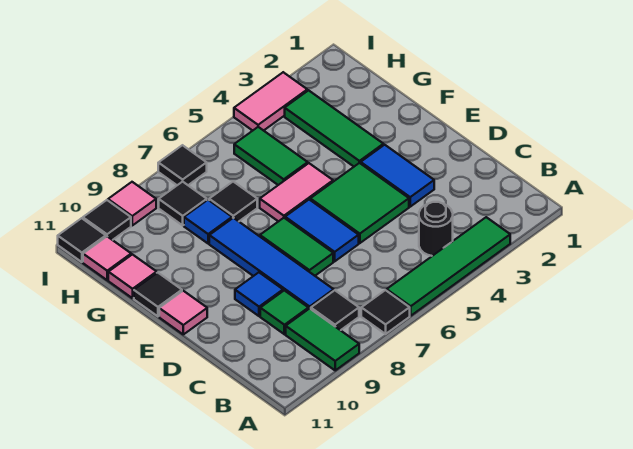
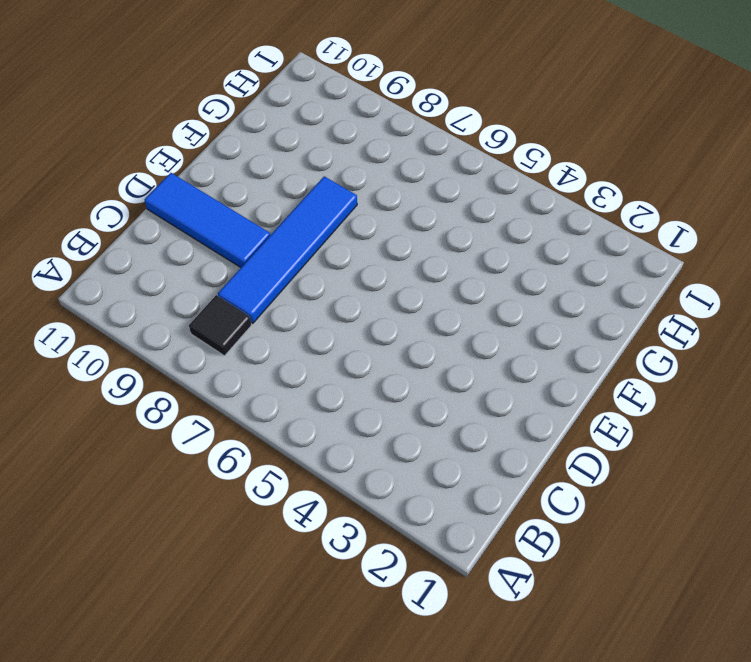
blue tile D9:D11 level 1 -> blue tile D9 level 1
none -> green tile A3:A6 level 1
none -> black tile A7 level 1
none -> green tile A9:B9 level 1

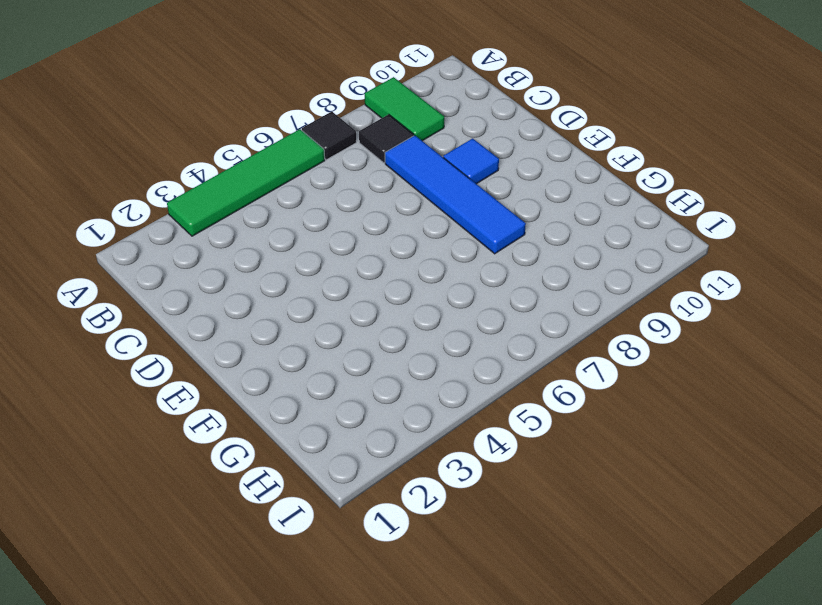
none -> black round brick B4 level 1
none -> green tile C9 level 1
none -> blue tile D3:E3 level 1

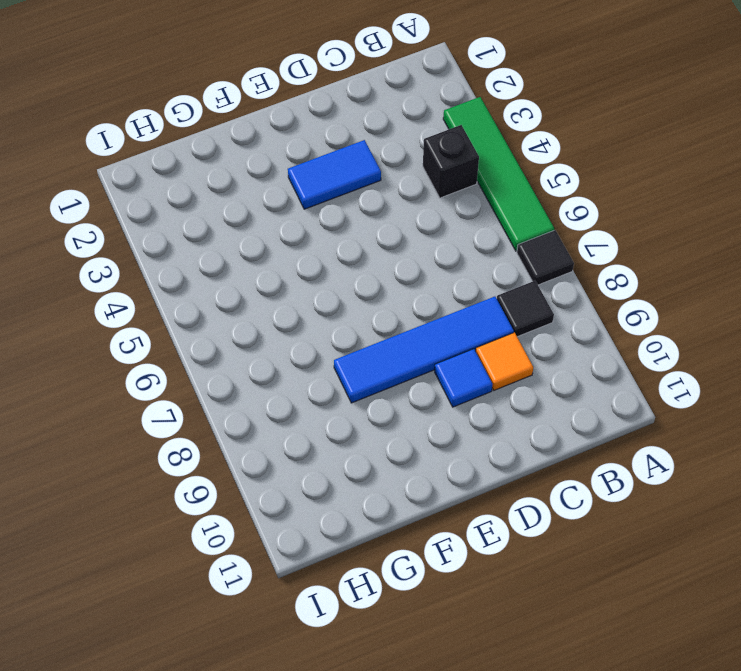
black brick B4 level 1 -> black round brick B4 level 1
orange tile C9 level 1 -> green tile C9 level 1
none -> green tile A9:B9 level 1
none -> green tile D4:E5 level 1
none -> blue tile D6:E6 level 1

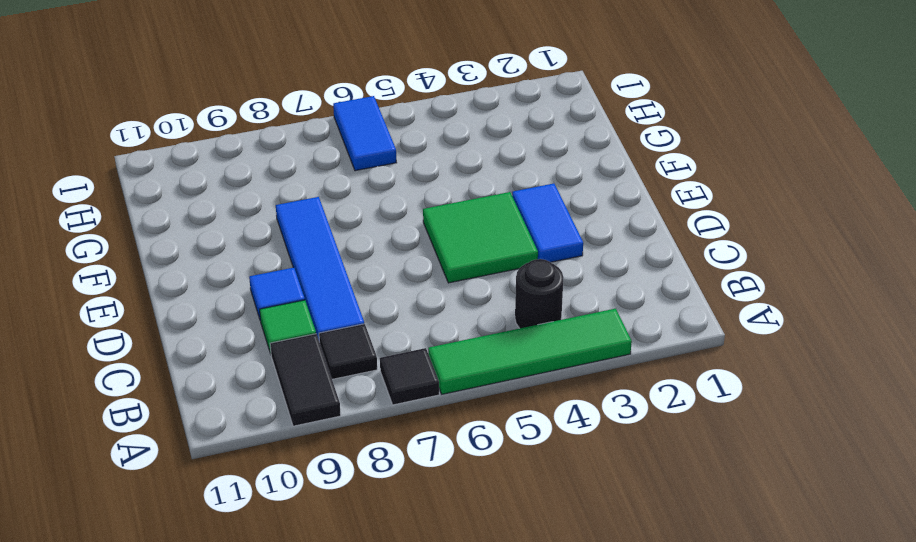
black tile A9:B9 level 1 -> green tile A9:B9 level 1
blue tile H6:I6 level 1 -> blue tile D6:E6 level 1
none -> green tile D7:E7 level 1
none -> pink tile E11 level 1
none -> green tile F3:H3 level 1

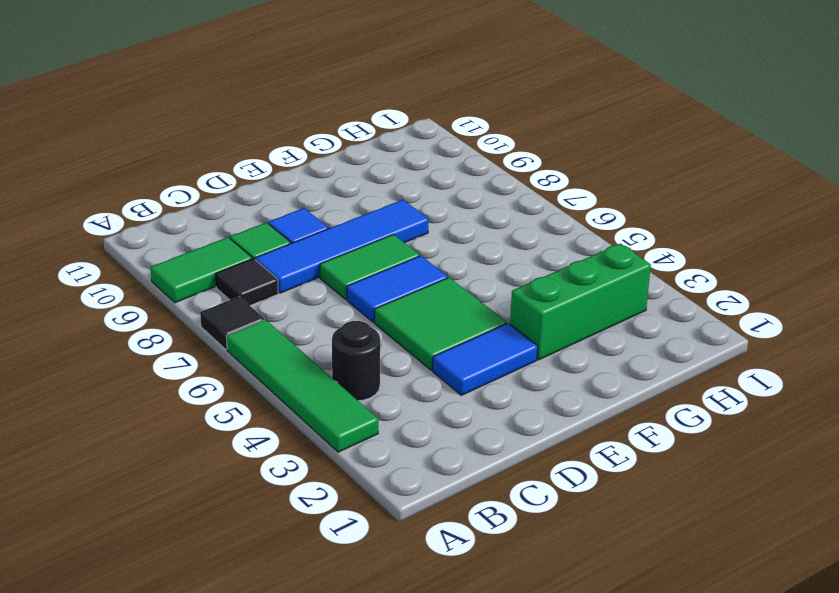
green brick F3:H3 level 1 -> green tile F3:H3 level 1
none -> pink tile E11 level 1
none -> pink tile F5:F6 level 1
none -> black tile F11 level 1

